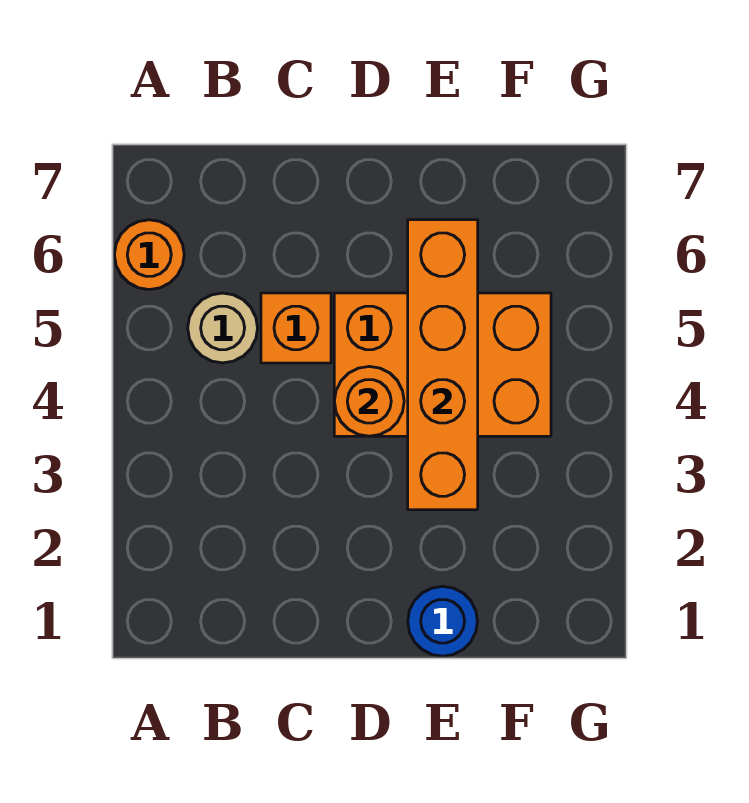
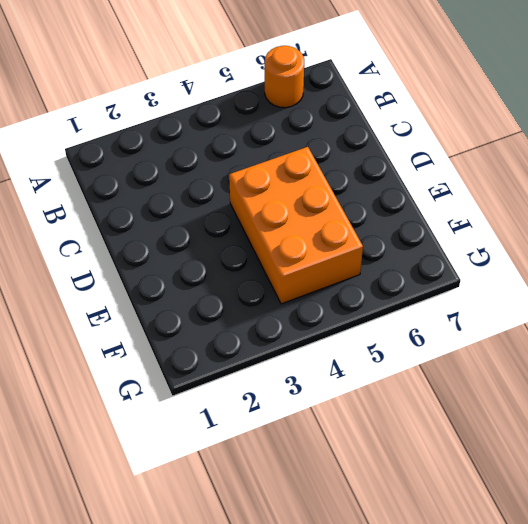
none -> tan round brick B5 level 1
none -> orange brick C5 level 1

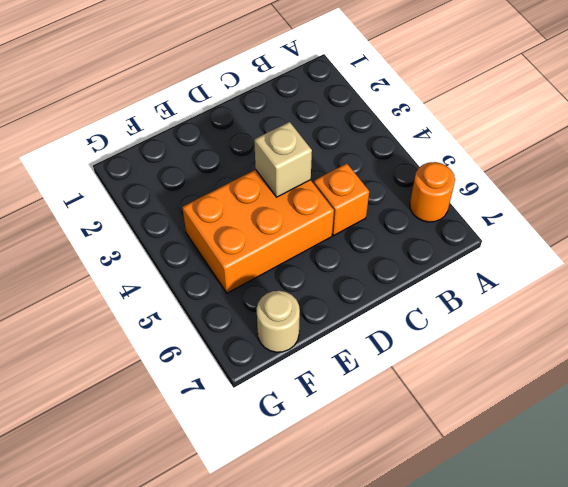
tan brick D4 level 2 -> orange round brick D4 level 2
tan round brick F7 level 1 -> tan round brick B5 level 1
none -> blue round brick E1 level 1
none -> orange brick E3:E6 level 2

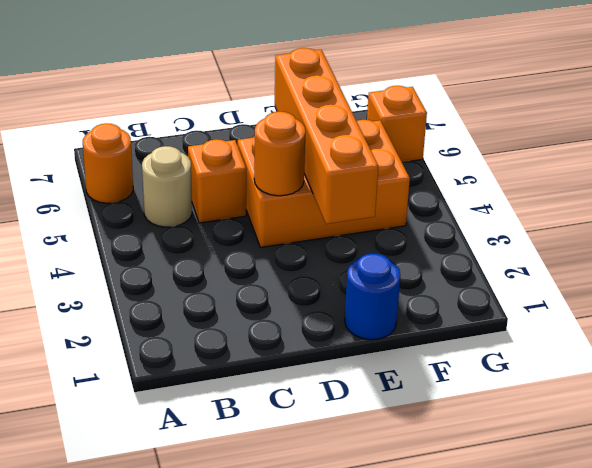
orange brick G6 level 1 -> none

